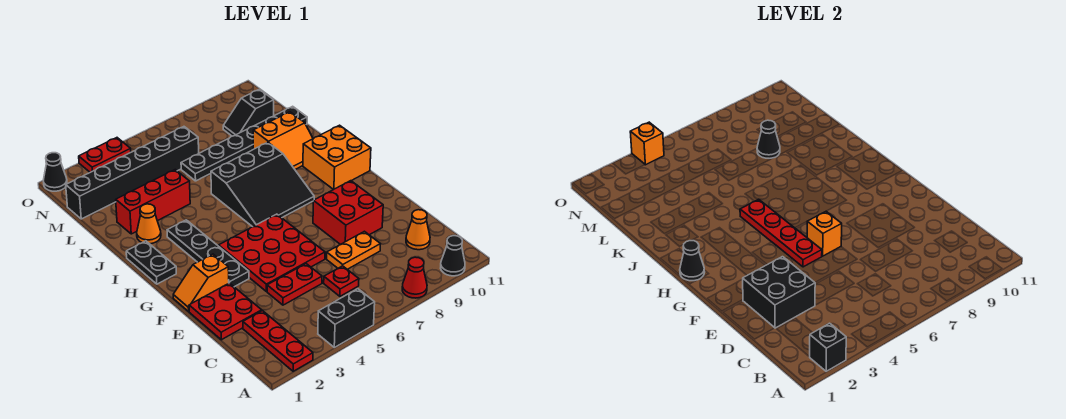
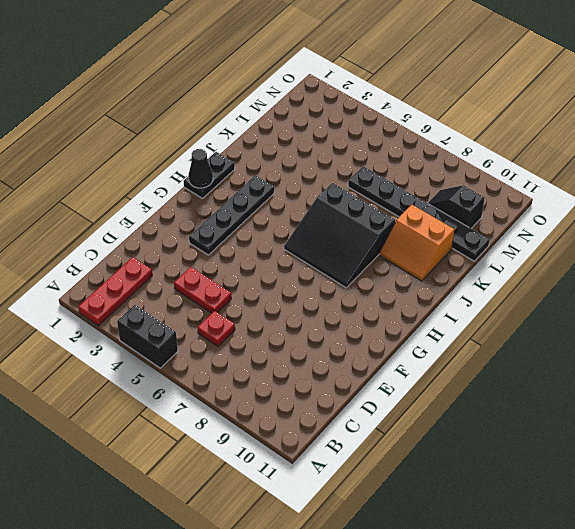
none -> red cone A8 level 1
none -> black cone A10 level 1
none -> orange cone C10 level 1
none -> red plate D1:E2 level 1

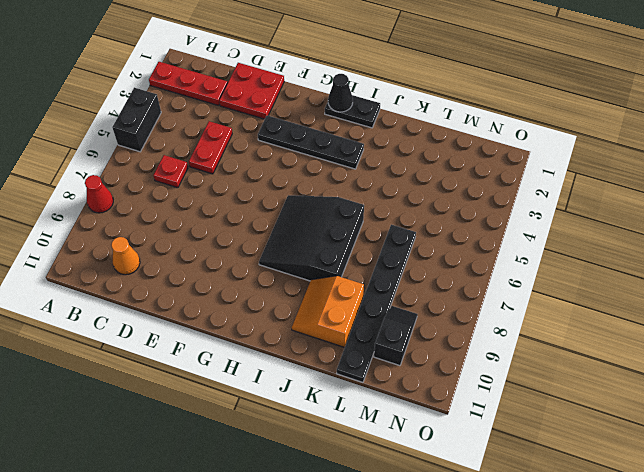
none -> black cone A10 level 1
none -> orange plate D7:D8 level 1
none -> red plate E4:G6 level 1
none -> red brick E8:F9 level 1

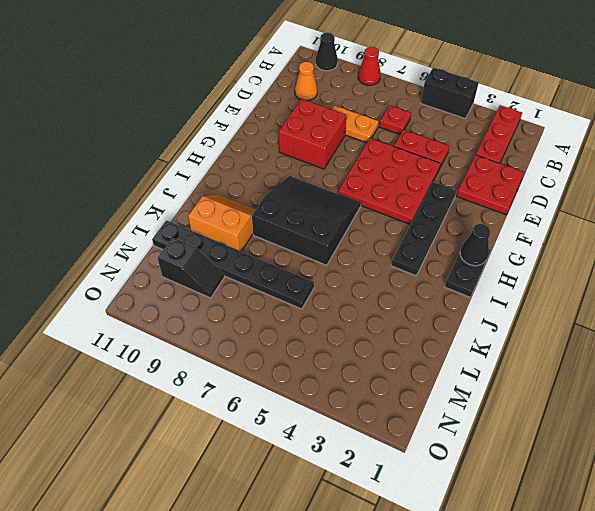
none -> orange slope F1:F2 level 1 top 2
none -> orange brick H10:I11 level 1
none -> orange cone J2 level 1
none -> red brick K2:K4 level 1

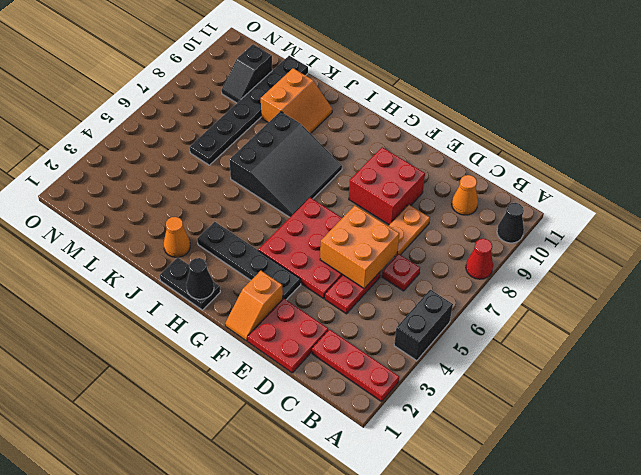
orange brick D5:E6 level 2 -> orange brick H10:I11 level 1
none -> red brick K2:K4 level 1
none -> black brick M1:M6 level 1
none -> black cone O1 level 1
none -> red plate O3:O4 level 1

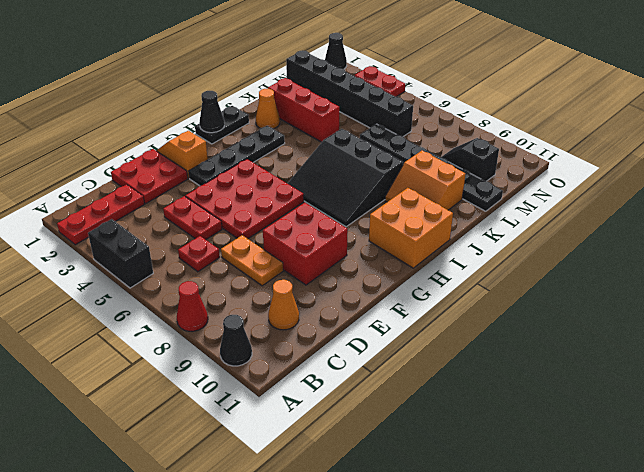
none -> black brick A2 level 2
none -> black brick D2:E3 level 2
none -> red plate F5:I5 level 2
none -> orange brick F6 level 2

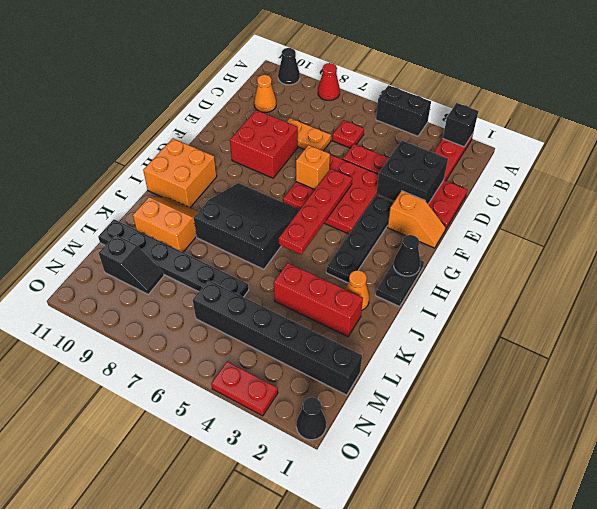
none -> black cone L8 level 2
none -> orange brick O4 level 2

